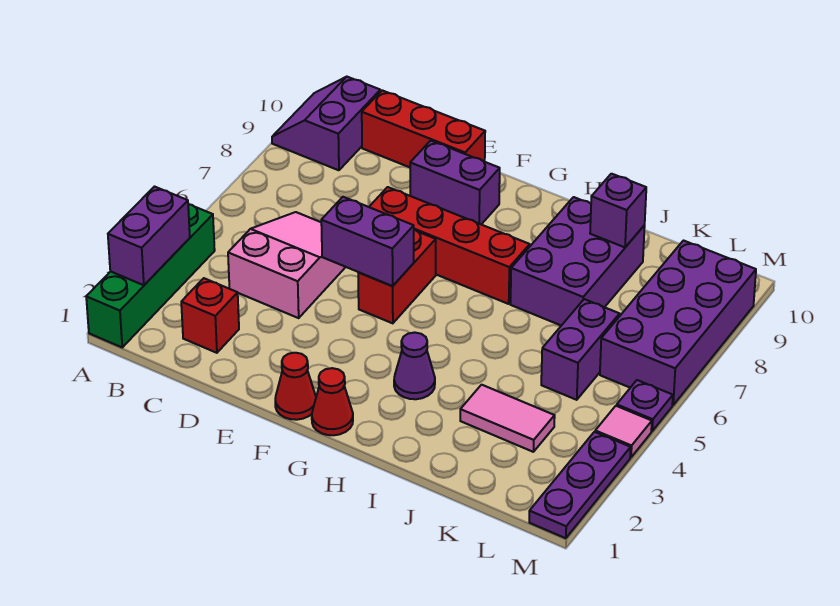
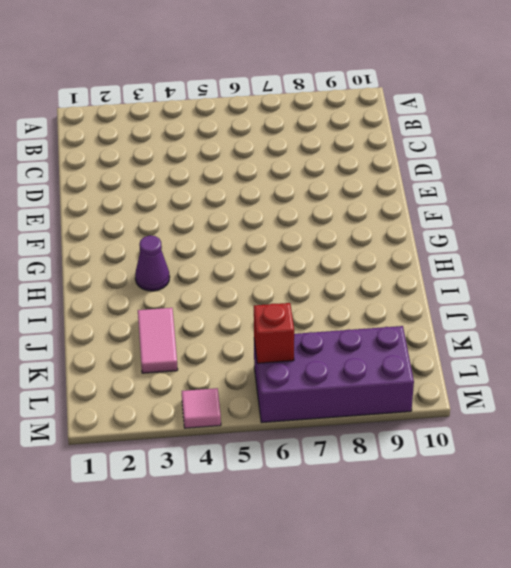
red brick L6 level 2 -> red brick C2 level 1
none -> green brick A1:A4 level 1
none -> purple slope A9:B10 level 1 top B
none -> pink slope C4:D6 level 1 top 4

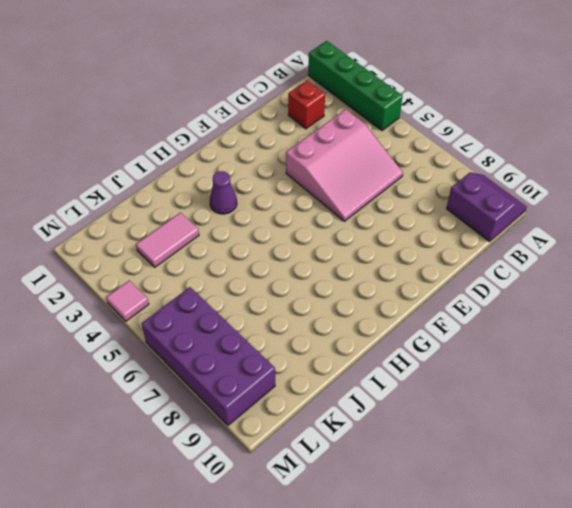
pink slope C4:E6 level 1 top 4 -> pink slope C4:D6 level 1 top 4
none -> red brick C10:E10 level 1
none -> red brick E7:H7 level 1
none -> purple brick E9:F9 level 1

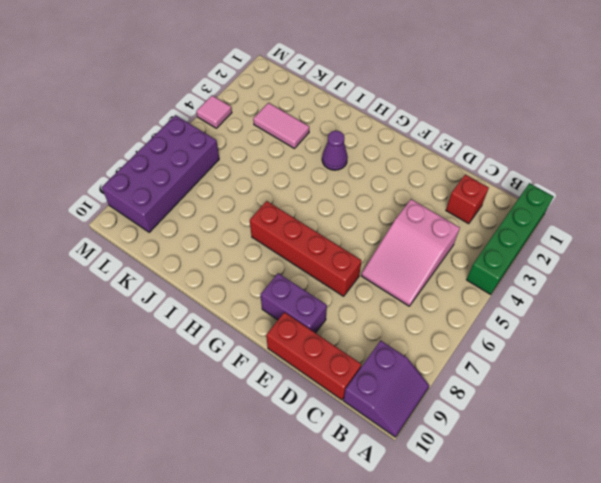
none -> red cone F1 level 1
none -> red brick F5:F6 level 1
none -> red cone G1 level 1

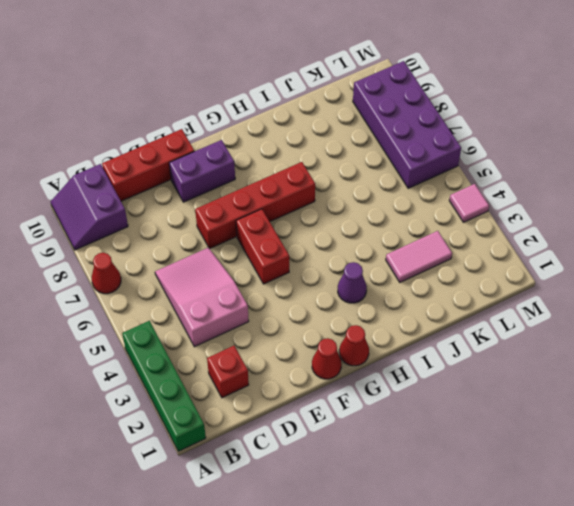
red cone A7 level 1 -> none
none -> purple brick I7:J9 level 1
none -> purple brick K5:K6 level 1
none -> purple plate M1:M3 level 1

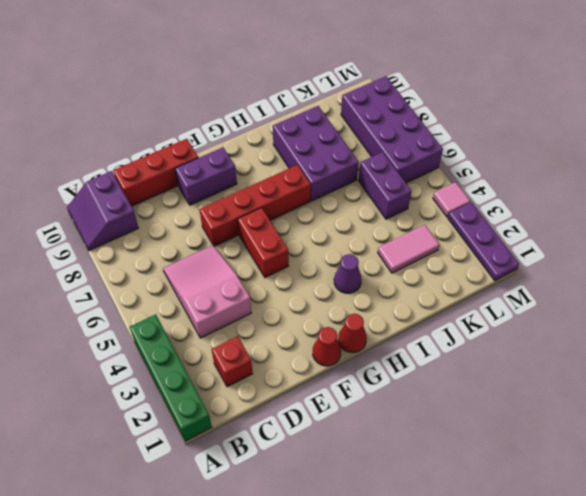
none -> purple plate M5 level 1
none -> purple brick A2:A3 level 2
none -> purple brick E5:F5 level 2

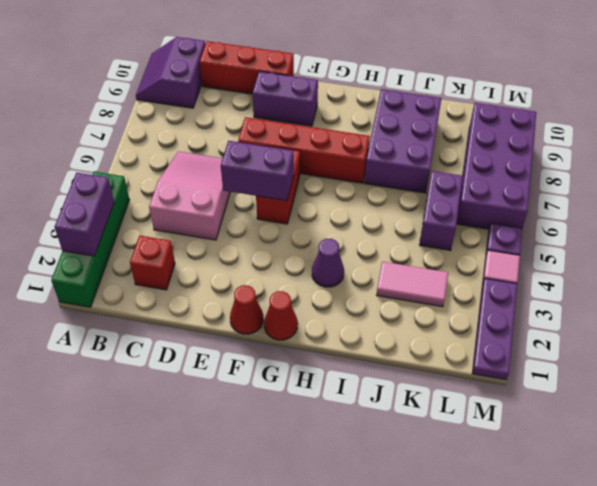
none -> purple brick J9 level 2

